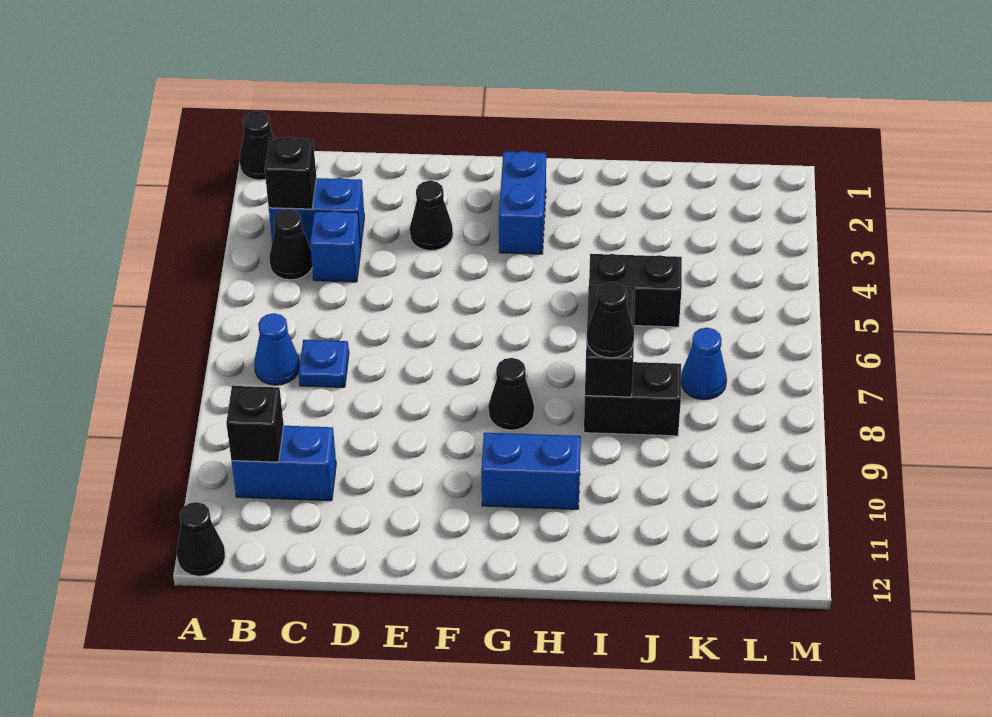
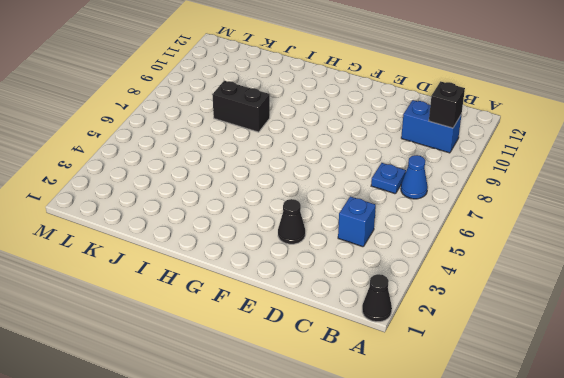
none -> black cone A12 level 1
none -> blue brick B3:C3 level 1
none -> black cone B4 level 1

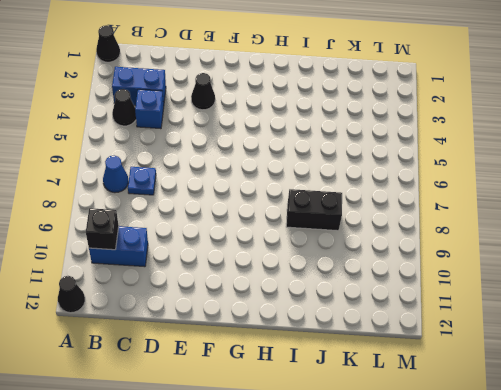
none -> blue brick G2:G3 level 1
none -> black cone G8 level 1
none -> blue brick G10:H10 level 1

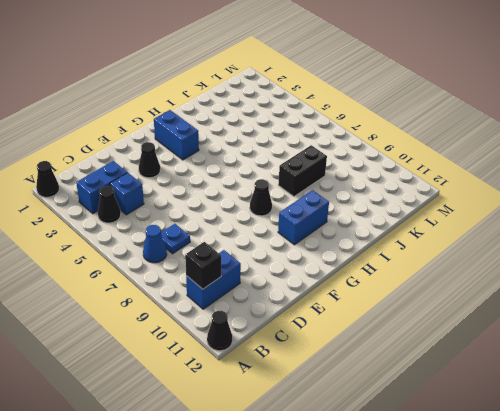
none -> black brick I5:J5 level 1
none -> blue cone K7 level 1
none -> black brick B3 level 2

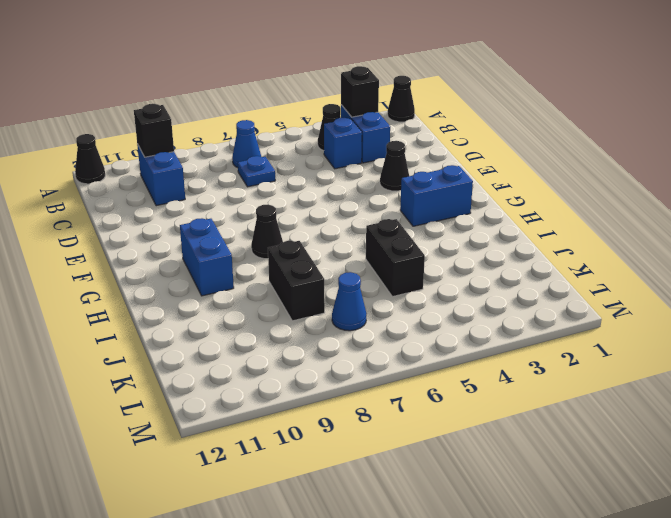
none -> black brick I7:I8 level 2
none -> black cone I8 level 3

